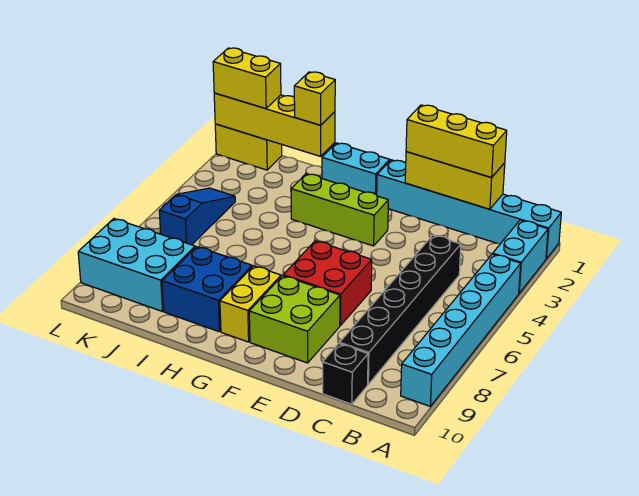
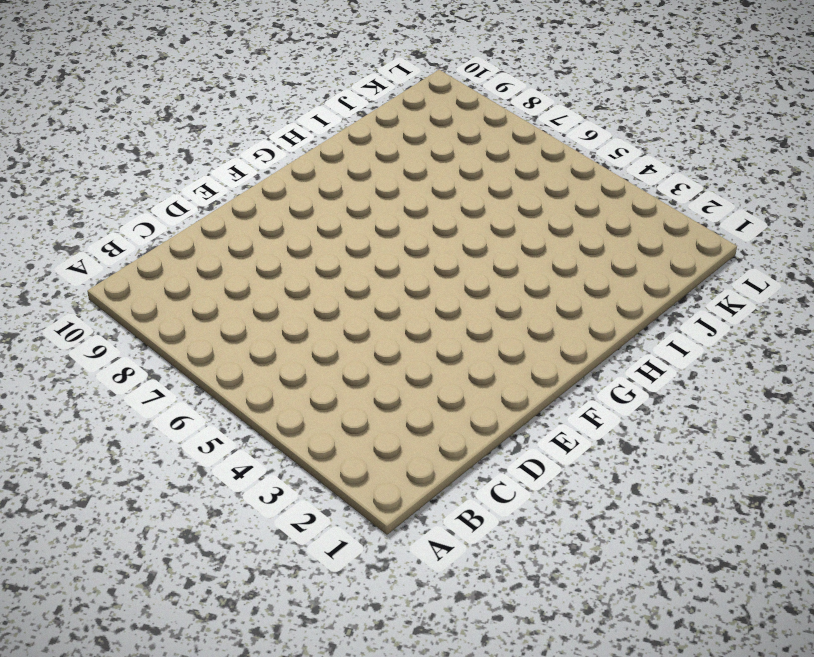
none -> cyan brick A1:F1 level 1
none -> cyan brick A2:A3 level 1
none -> cyan brick A4:A9 level 1

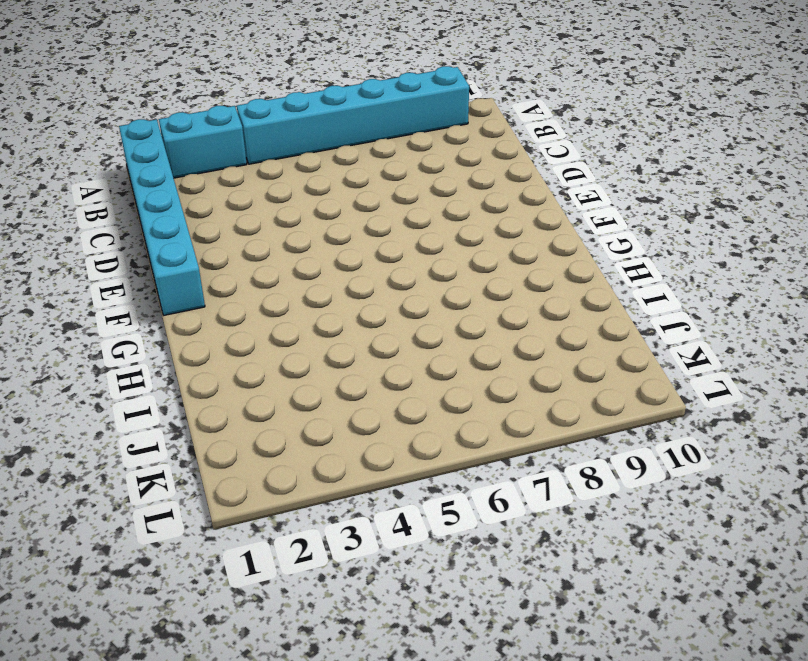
none -> black brick C4:C9 level 1
none -> black brick C10 level 1
none -> red brick E6:F7 level 1

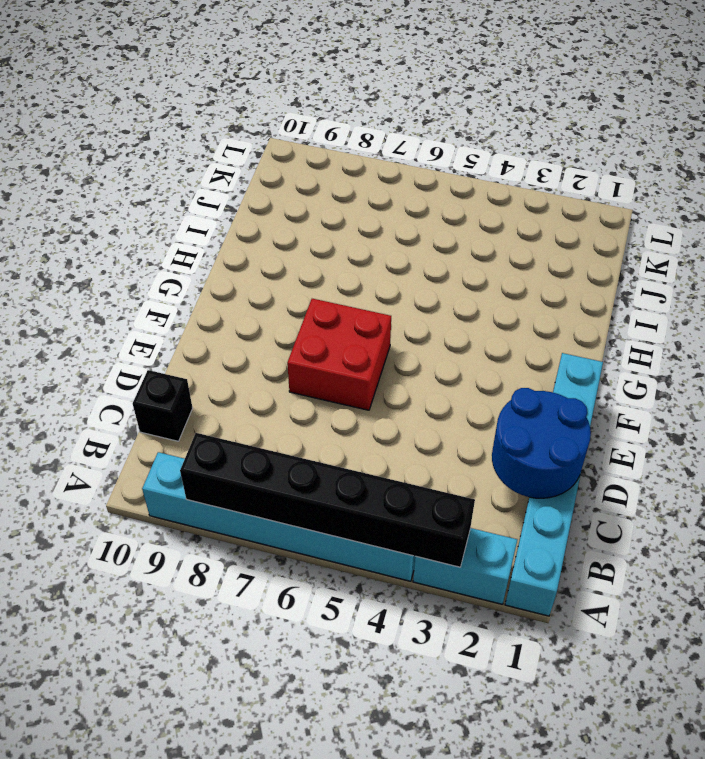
black brick A3:A8 level 2 -> black brick C4:C9 level 1
blue round brick C1:D2 level 2 -> yellow brick C1:E1 level 2
none -> lime brick E8:F9 level 1
none -> lime brick F3:H3 level 1
none -> cyan brick G1:H1 level 1

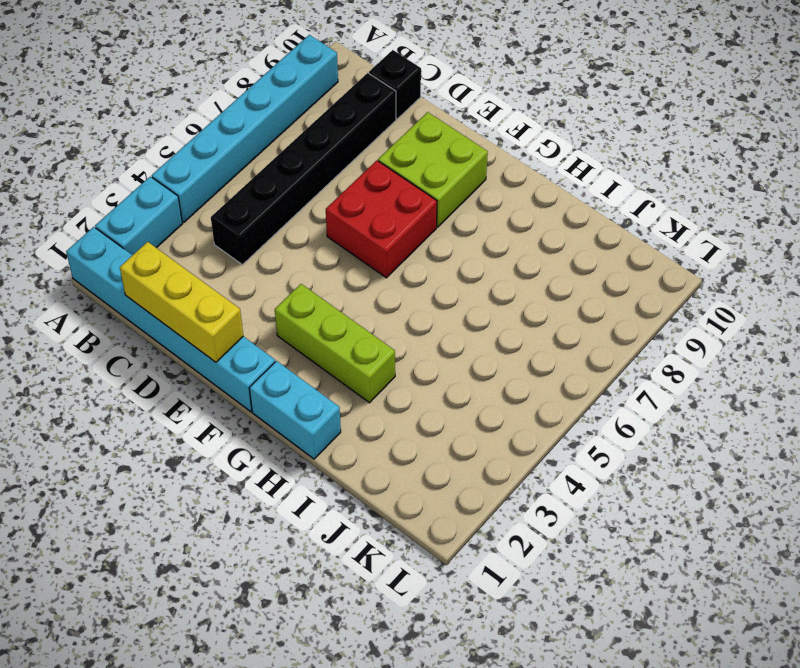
none -> yellow brick G8:G9 level 1
none -> blue brick H8:I9 level 1
none -> cyan brick J8:L9 level 1

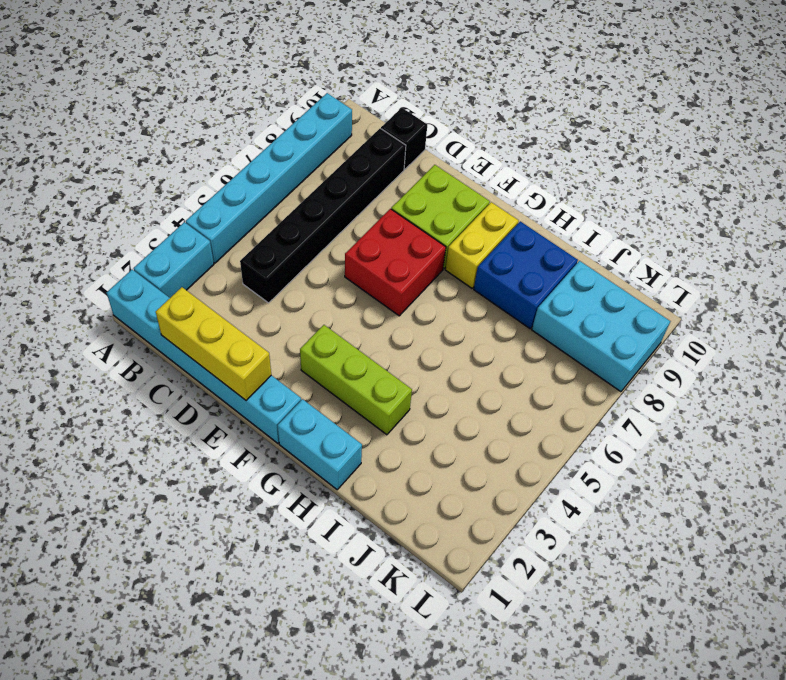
none -> yellow brick K1:L1 level 1
none -> blue slope K4:K6 level 1 top 6
none -> yellow brick I1:L1 level 2

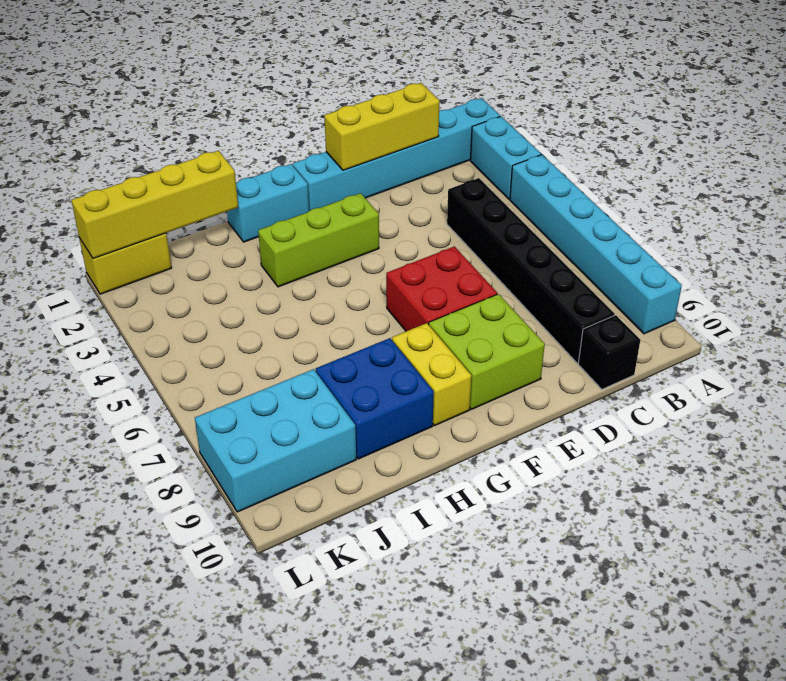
none -> blue slope K4:K6 level 1 top 6
none -> yellow brick C1:E1 level 3
none -> yellow brick I1 level 3

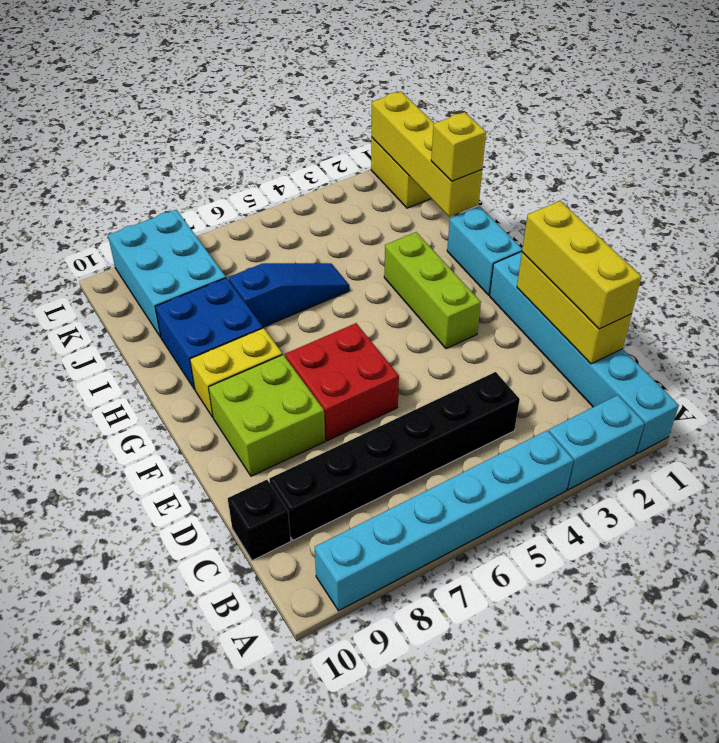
blue slope I5:I7 level 1 top 7 -> blue slope K4:K6 level 1 top 6
none -> yellow brick K1:L1 level 3

